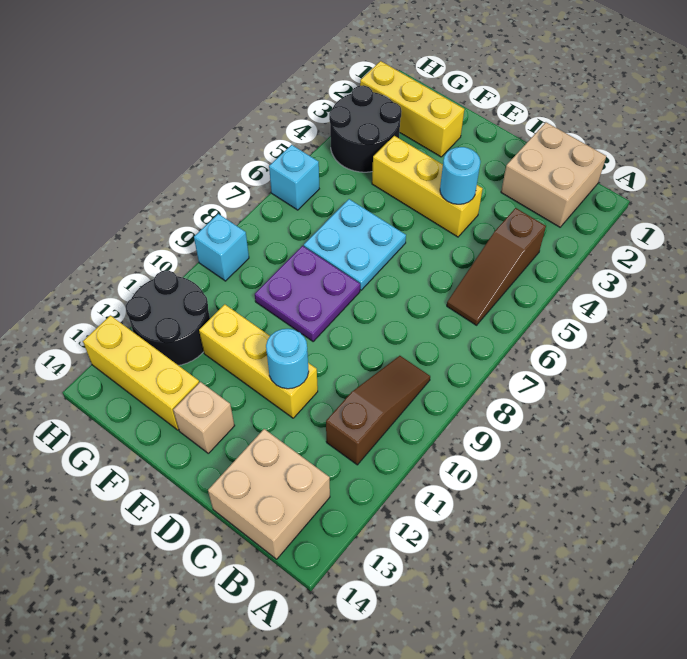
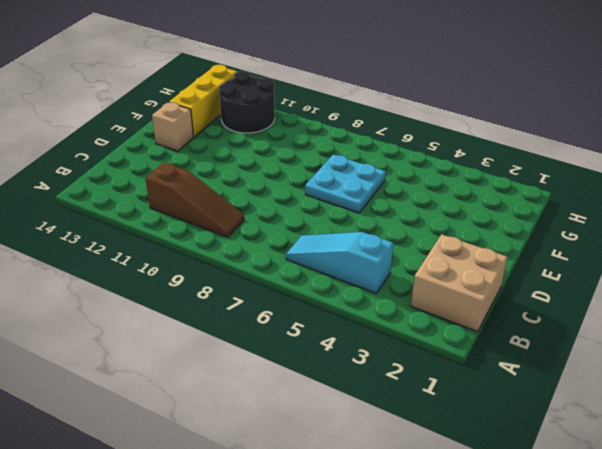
cyan slope B4:B6 level 1 top 4 -> brown slope B4:B6 level 1 top 4
none -> tan brick B13:C14 level 1
none -> yellow brick D4:F4 level 1
none -> yellow brick D11:F11 level 1

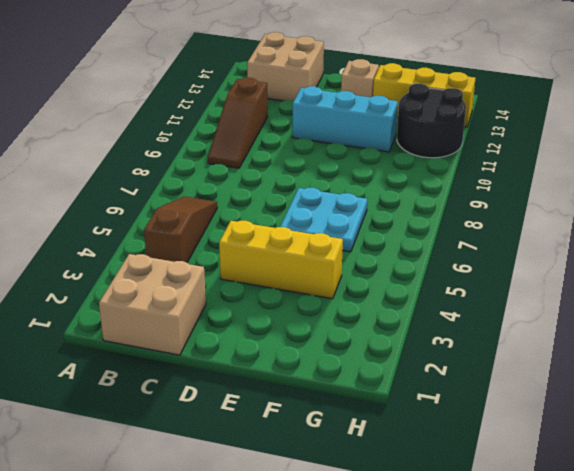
cyan brick D11:F11 level 1 -> yellow brick D11:F11 level 1
none -> purple plate E8:F9 level 1
none -> yellow brick F2:H2 level 1
none -> black round brick G3:H4 level 1

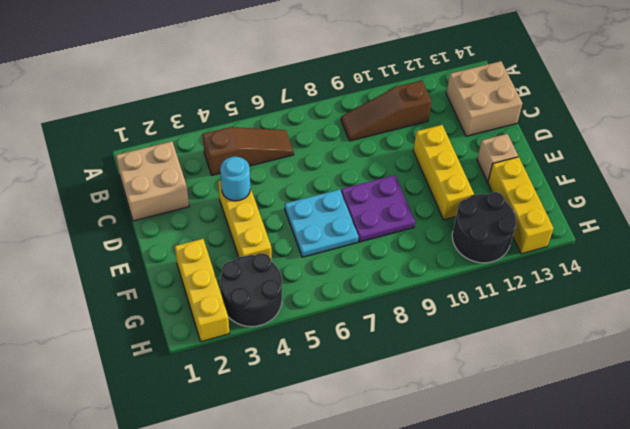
none -> cyan brick H6 level 1
none -> cyan brick H9 level 1
none -> cyan round brick D11 level 2

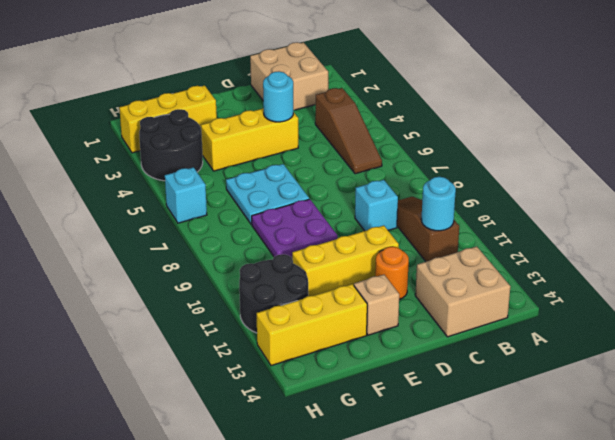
cyan round brick B11 level 2 -> cyan round brick D11 level 2
cyan brick C9 level 1 -> cyan brick H9 level 1
orange round brick D12 level 1 -> none

